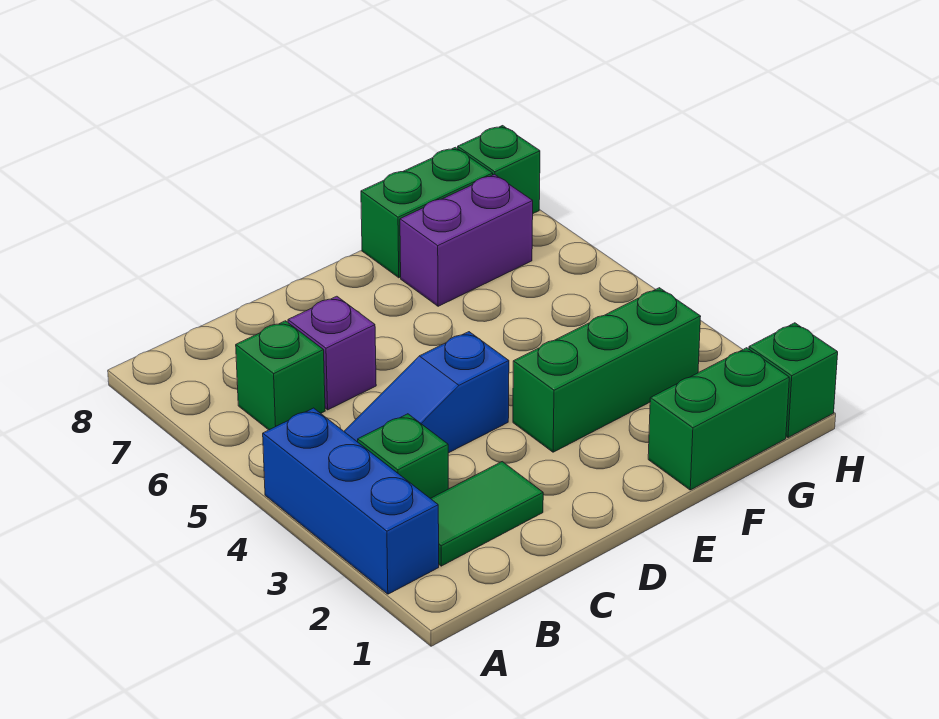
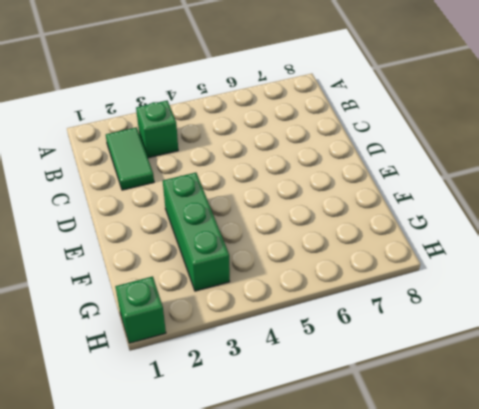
none -> blue brick A2:A4 level 1
none -> blue slope B4:D4 level 1 top D
none -> green brick B6 level 1

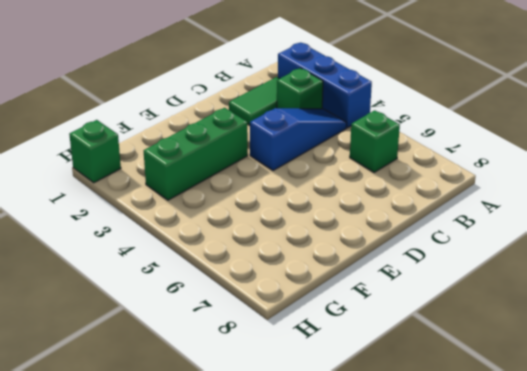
none -> purple brick C6 level 1
none -> green brick F1:G1 level 1
none -> purple brick F7:G7 level 1

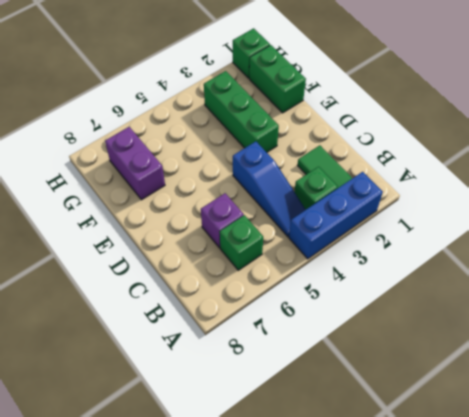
none -> green brick F8:G8 level 1
none -> green brick H8 level 1

